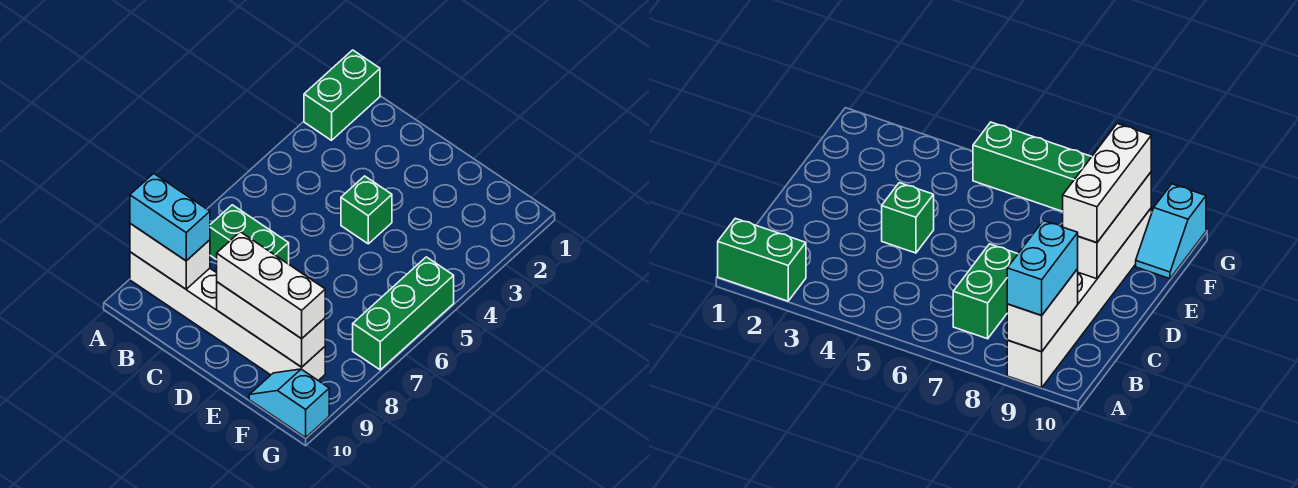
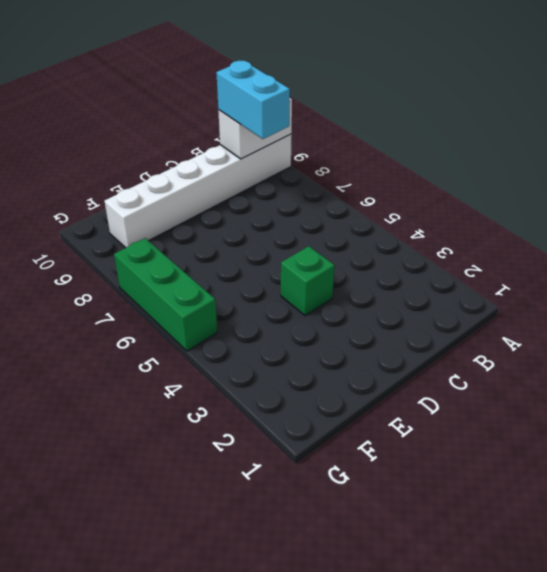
cyan brick B8:B9 level 3 -> cyan brick A9:B9 level 3
none -> green brick A1:A2 level 1
none -> green brick B7:C7 level 1

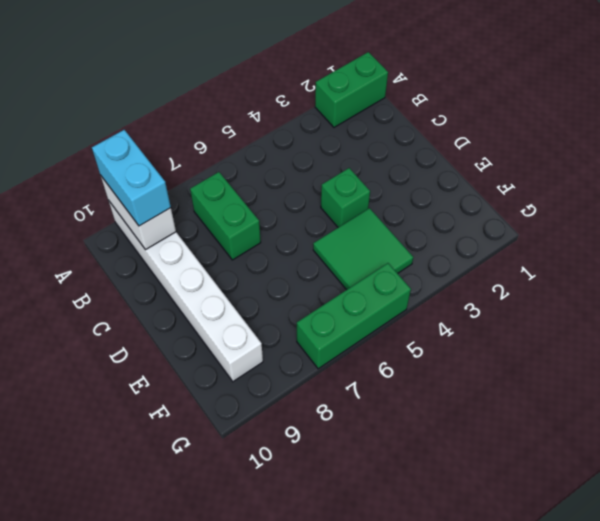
green tile E4:F5 level 1 -> none
none -> cyan slope F10:G10 level 1 top G
none -> white brick D9:F9 level 2

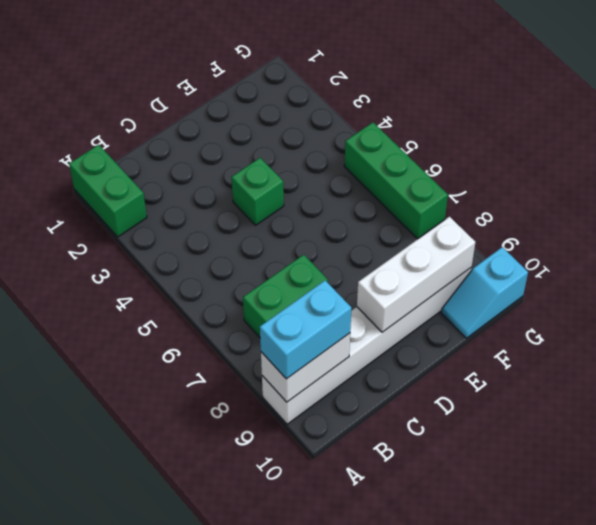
none -> white brick D9:F9 level 3

